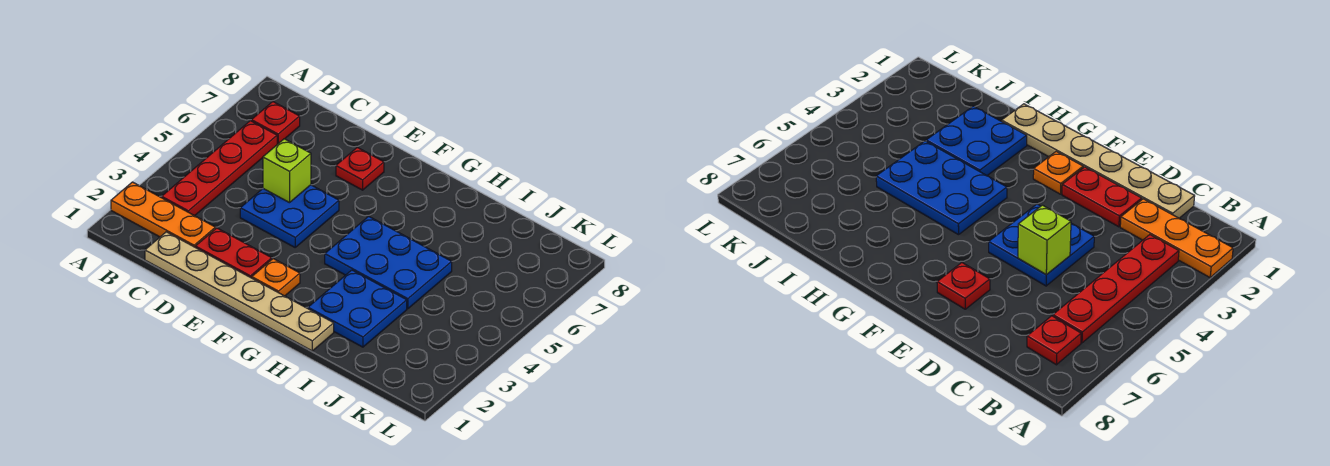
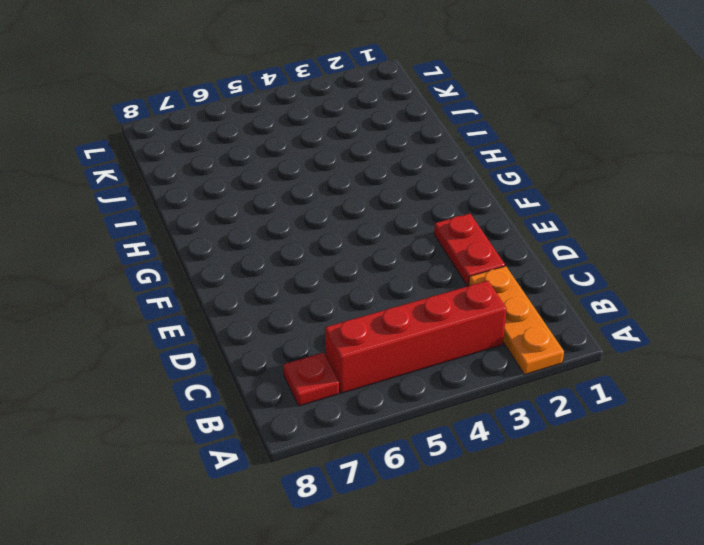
red brick B3:B6 level 1 -> red plate B3:B6 level 1
none -> tan plate C1:H1 level 1
none -> blue plate D4:E5 level 1

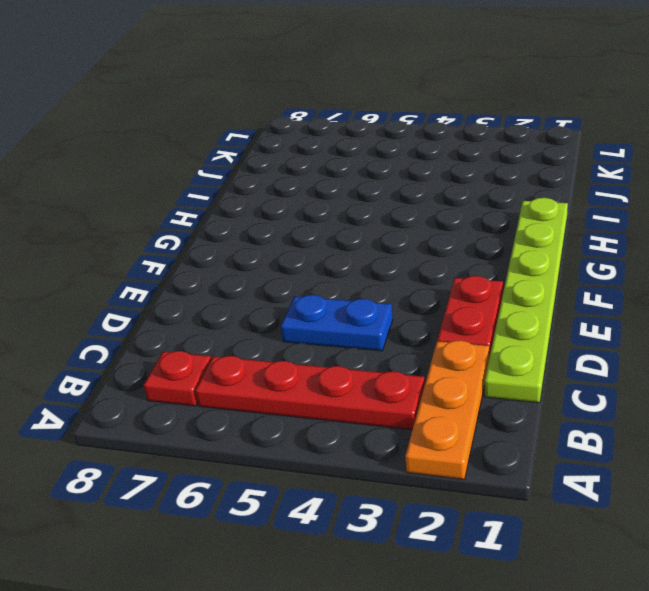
lime plate C1:H1 level 1 -> tan plate C1:H1 level 1
blue plate D4:D5 level 1 -> blue plate D4:E5 level 1
none -> red plate E7 level 1
none -> orange plate F2 level 1

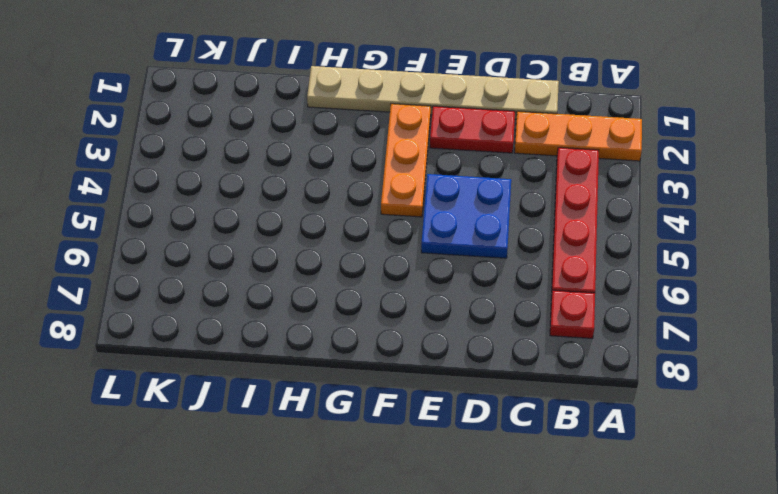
orange plate F2:F4 level 1 -> orange plate F2 level 1
none -> red plate E7 level 1
none -> blue plate G4:I5 level 1

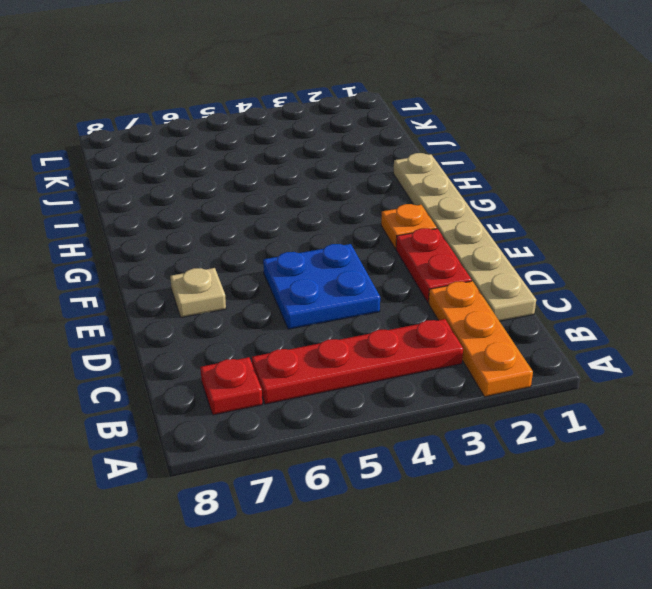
tan plate E7 level 1 -> red plate E7 level 1
none -> blue plate G4:I5 level 1
none -> blue plate H2:I3 level 1

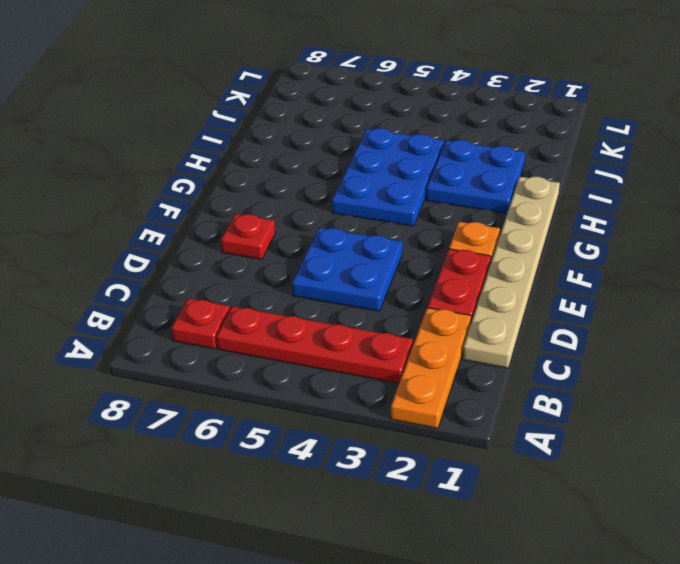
none -> lime brick D5 level 2

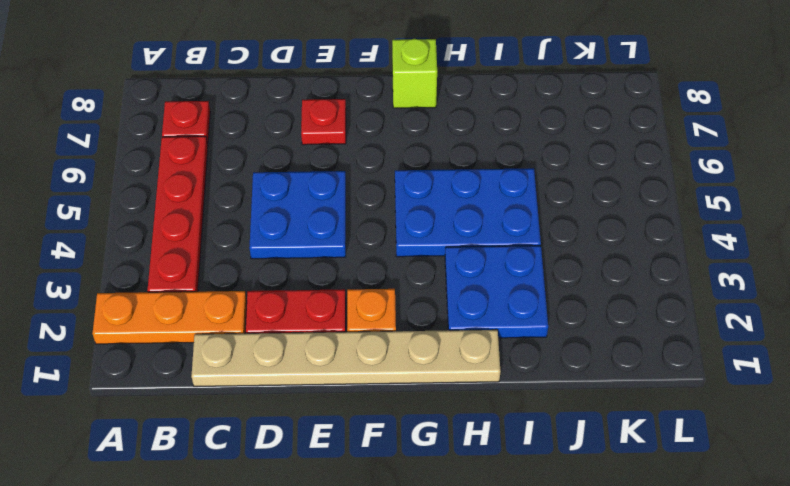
lime brick G8 level 1 -> lime brick D5 level 2

